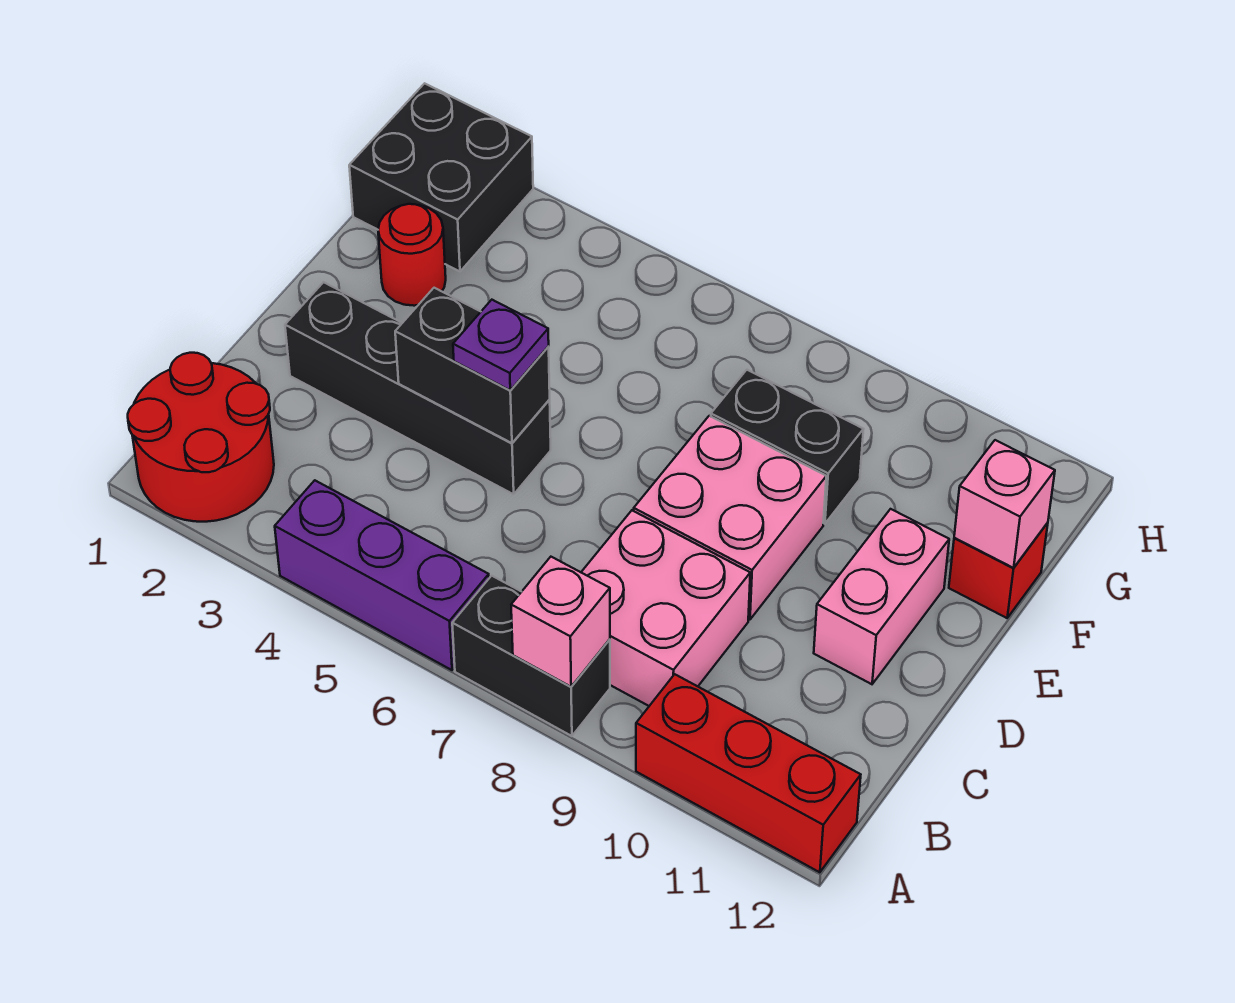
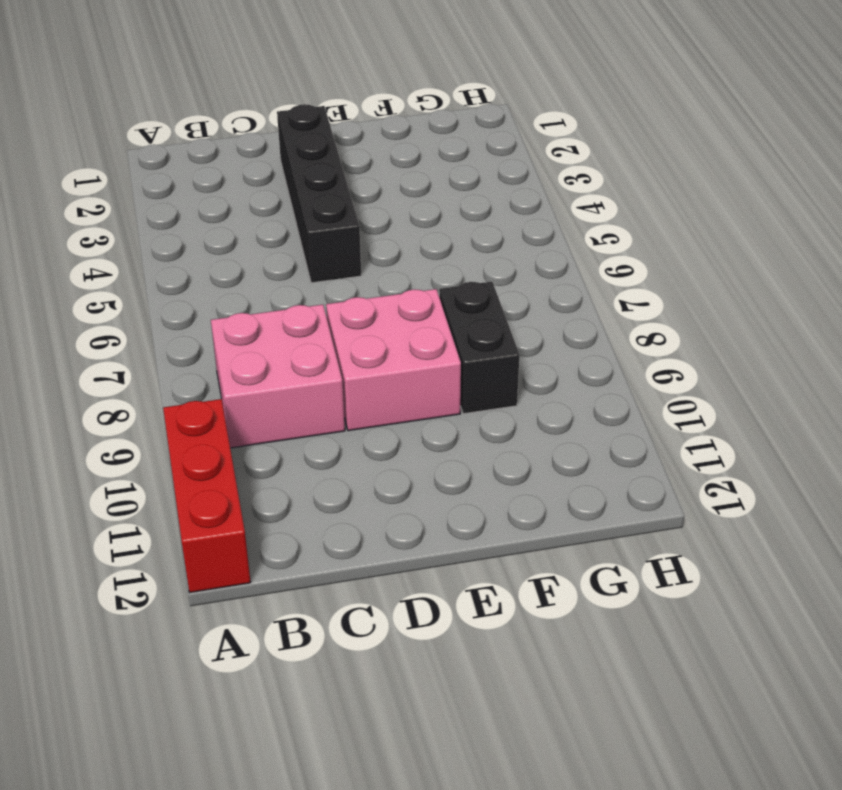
none -> red round brick A1:B2 level 1
none -> purple brick A4:A6 level 1
none -> black brick A7:A8 level 1

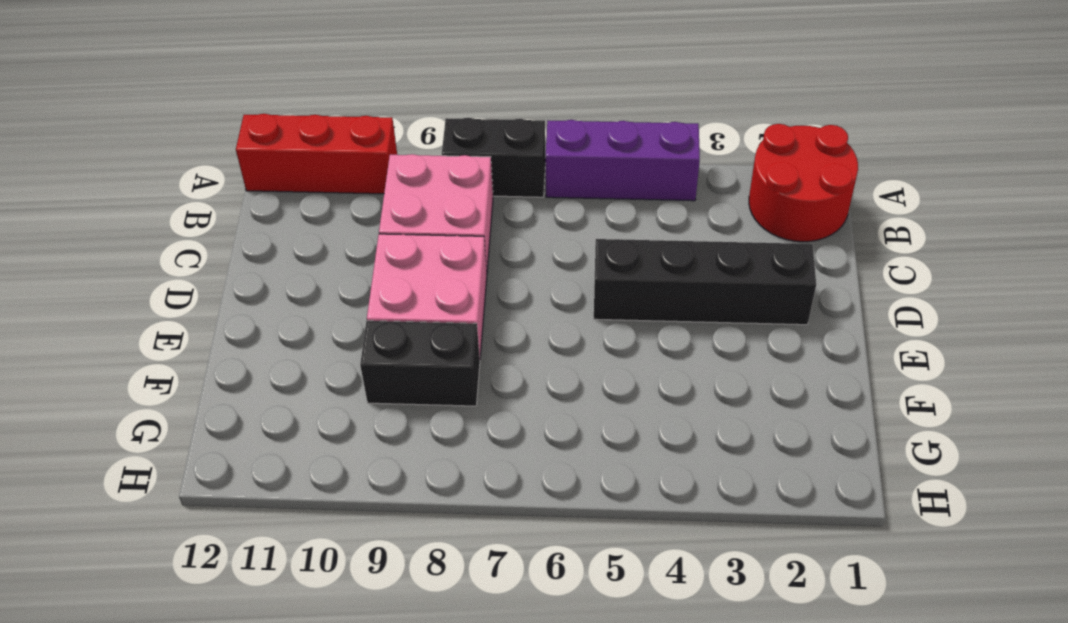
none -> pink brick D11:E11 level 1
none -> red round brick F2 level 1
none -> red brick F12 level 1

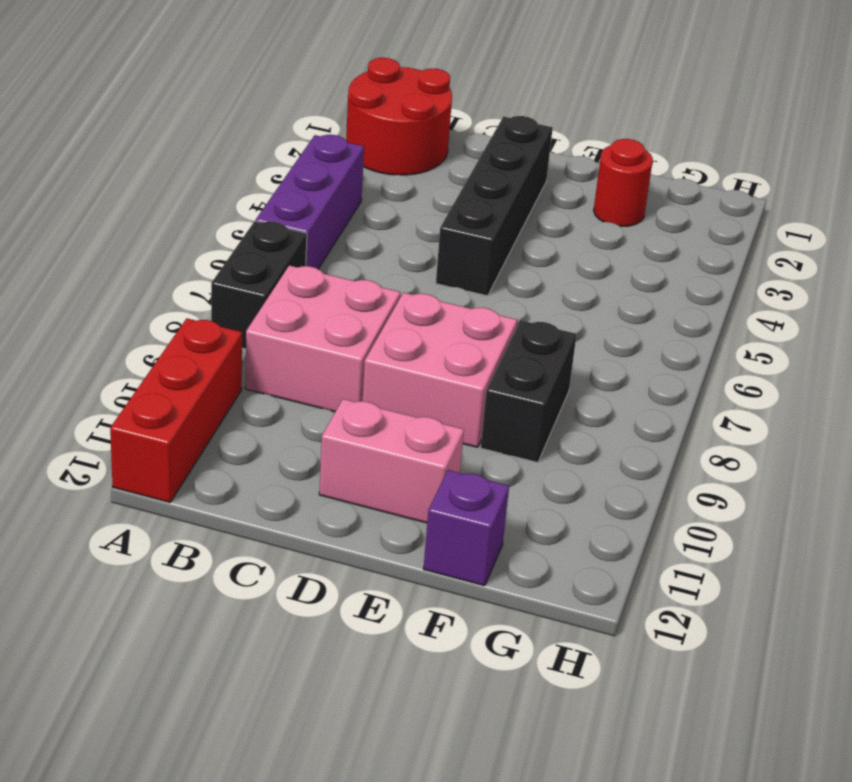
purple brick F12 level 1 -> red brick F12 level 1
none -> black brick G1:H2 level 1
none -> pink brick A8 level 2
none -> black brick D4:D5 level 2

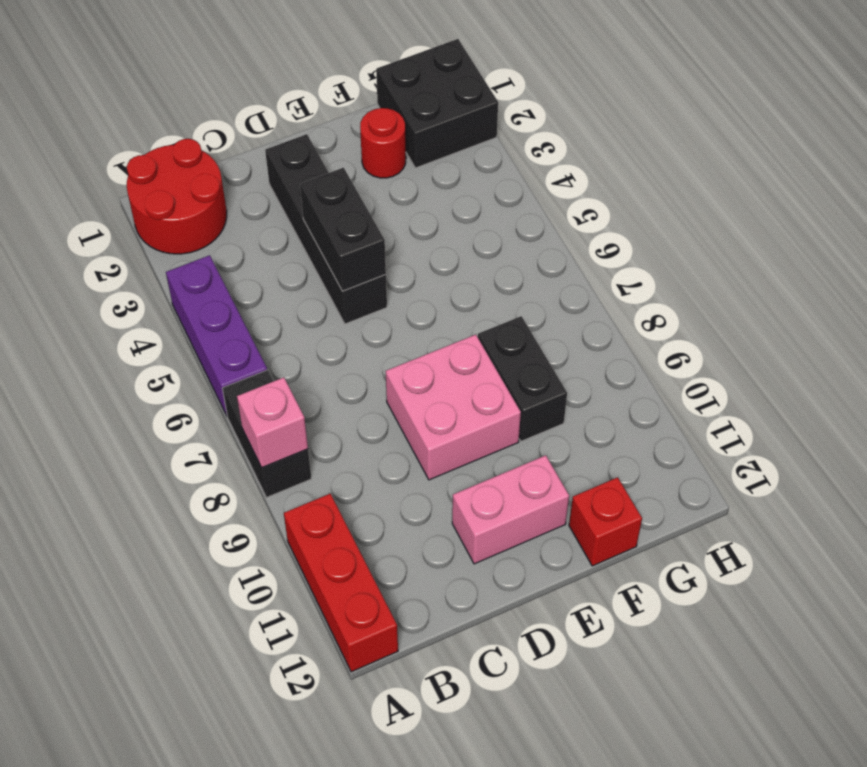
none -> pink brick B8:C9 level 1
none -> pink brick F12 level 2
none -> purple plate D5 level 3

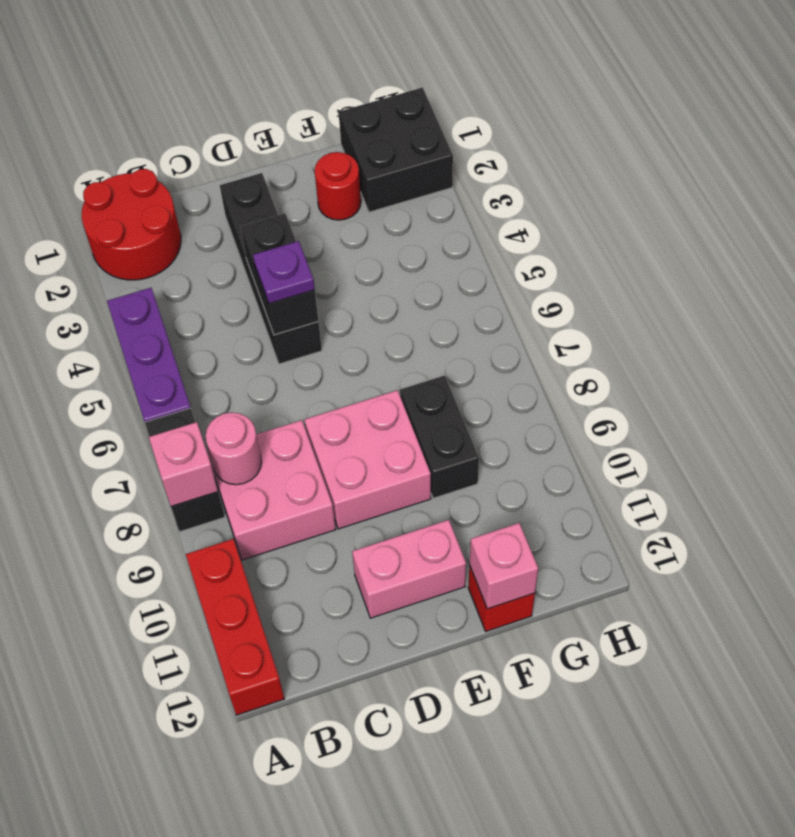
pink round brick B8 level 2 -> none

